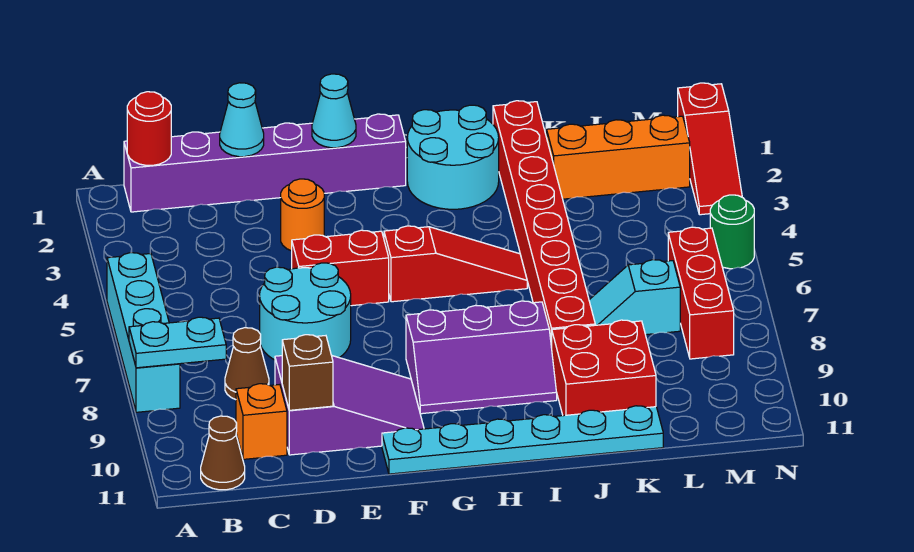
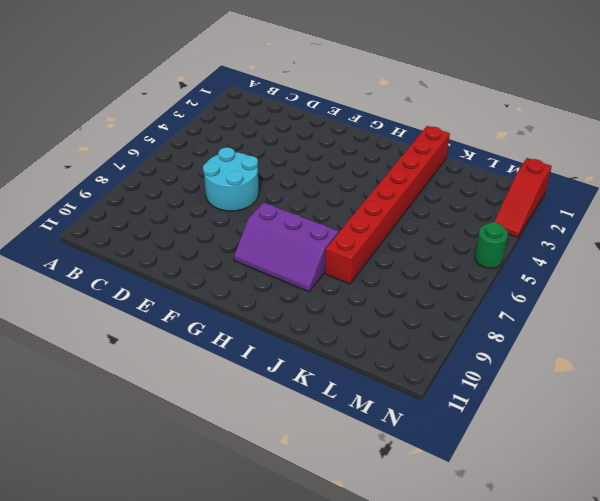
none -> cyan brick A5:A8 level 1
none -> purple brick B1:G1 level 1
none -> brown cone B11 level 1

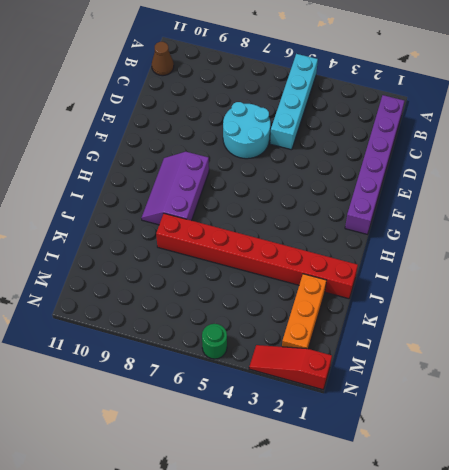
cyan brick A5:D5 level 1 -> cyan brick A5:A8 level 1
none -> brown cone C8 level 1
none -> orange brick C10 level 1
none -> purple slope D9:F10 level 1 top D

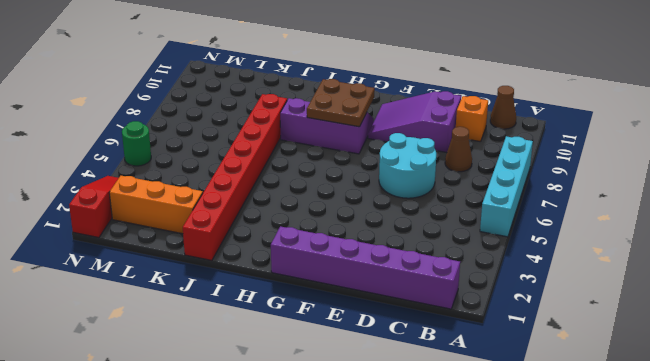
brown plate G8:H9 level 2 -> none
none -> orange round brick E3 level 1
none -> red brick E5:F5 level 1
none -> cyan plate F11:K11 level 1

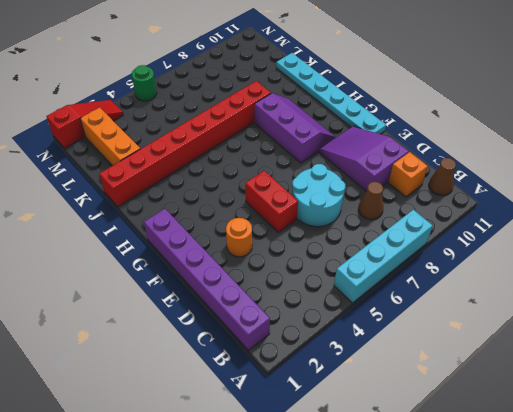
none -> red slope G5:I5 level 1 top G
none -> cyan round brick H1:I2 level 1
none -> red brick J9:K10 level 1

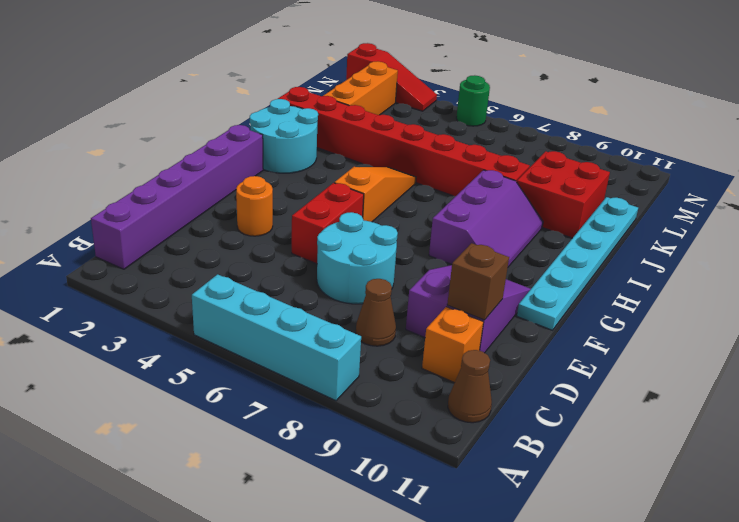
orange slope G5:I5 level 1 top G -> red slope G5:I5 level 1 top G
none -> cyan slope K7:L7 level 1 top L
none -> red brick M6:M8 level 1
none -> cyan plate A8:B8 level 2

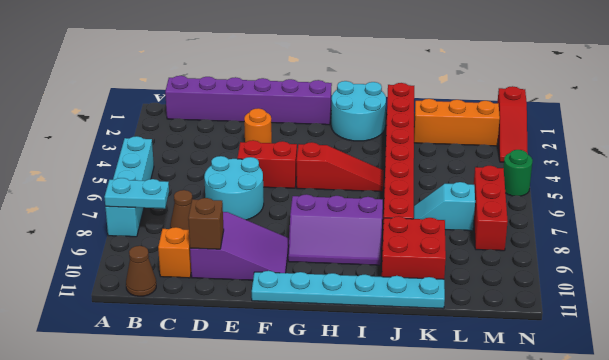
none -> red round brick B1 level 2
none -> cyan cone D1 level 2
none -> cyan cone F1 level 2

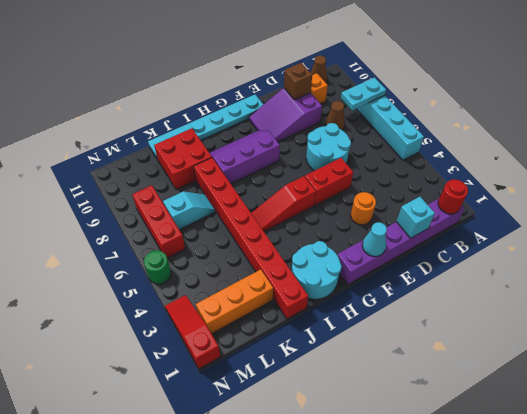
cyan brick D1 level 2 -> cyan cone D1 level 2

